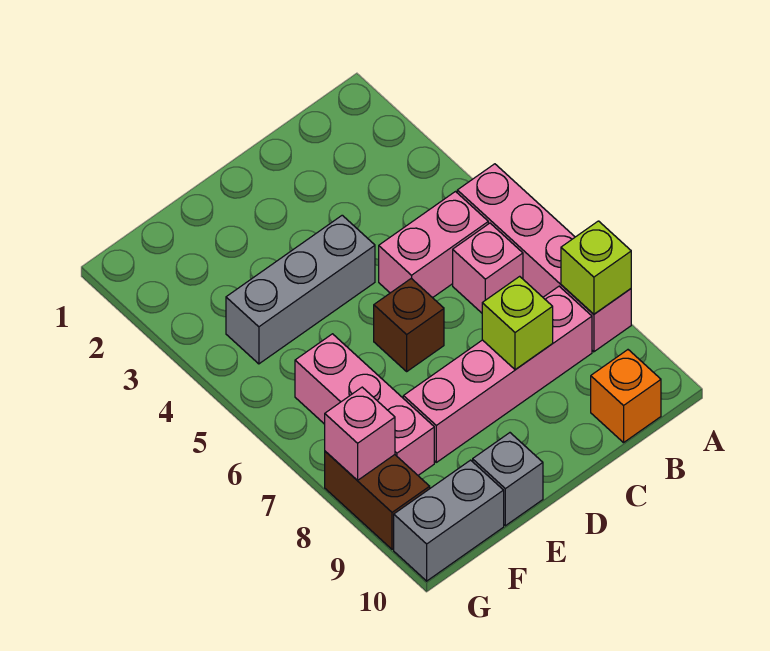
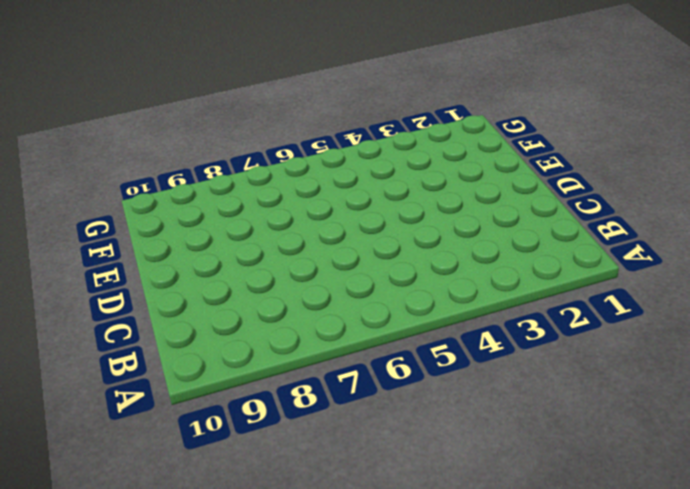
none -> pink brick A5:A8 level 1
none -> pink brick B5:C5 level 1
none -> pink brick B6 level 1

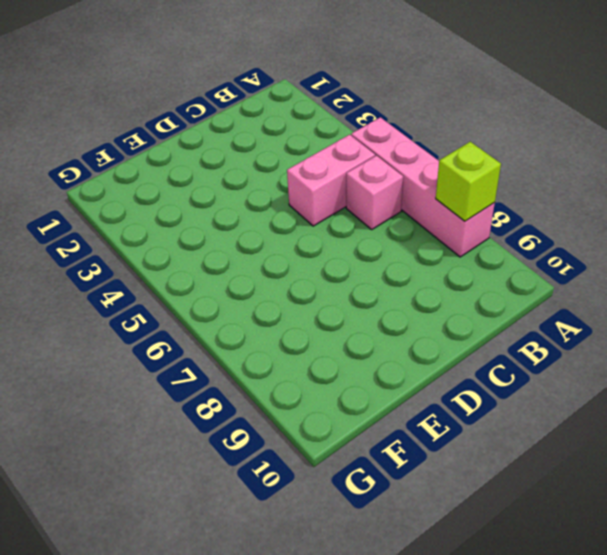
none -> pink brick B8:E8 level 1
none -> orange brick B10 level 1
none -> grey brick D4:F4 level 1

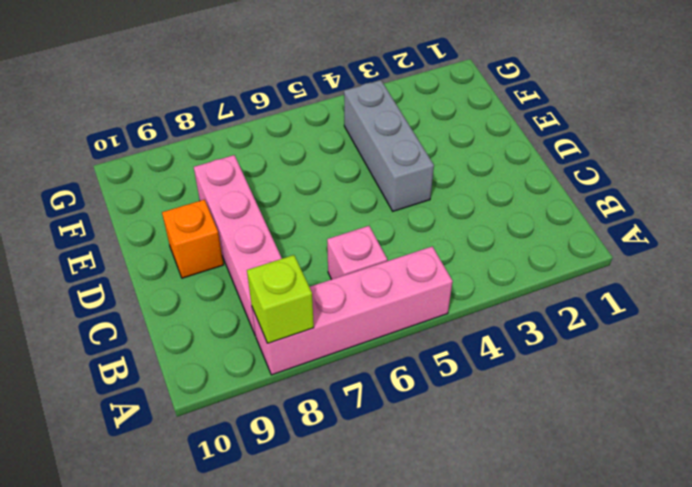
orange brick D9 level 1 -> orange brick B10 level 1
none -> pink brick B5:C5 level 1
none -> brown brick D6 level 1
none -> grey brick E10 level 1

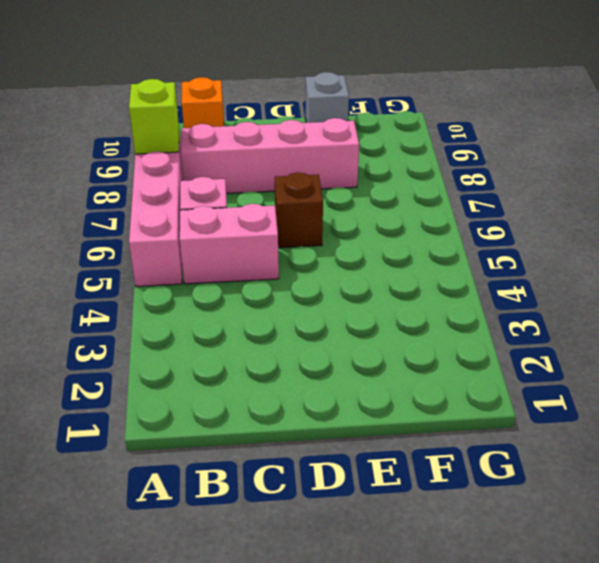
none -> grey brick D4:F4 level 1
none -> pink brick F6:F8 level 1
none -> grey brick F10:G10 level 1

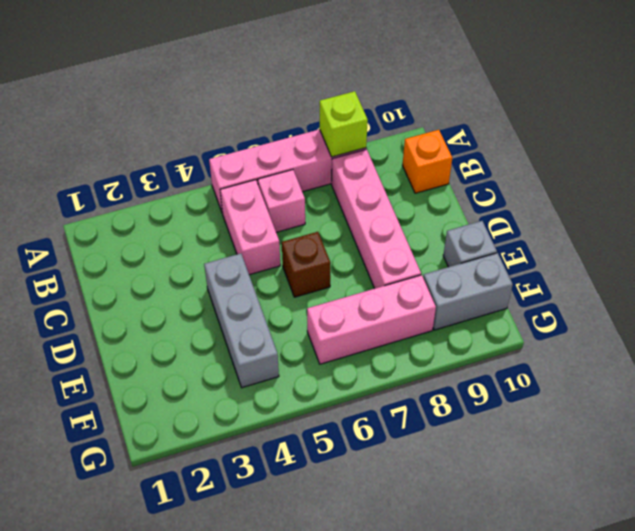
grey brick F9:F10 level 1 -> grey brick F10:G10 level 1
none -> brown brick G8:G9 level 1
none -> lime brick C8 level 2
none -> pink brick G8 level 2

